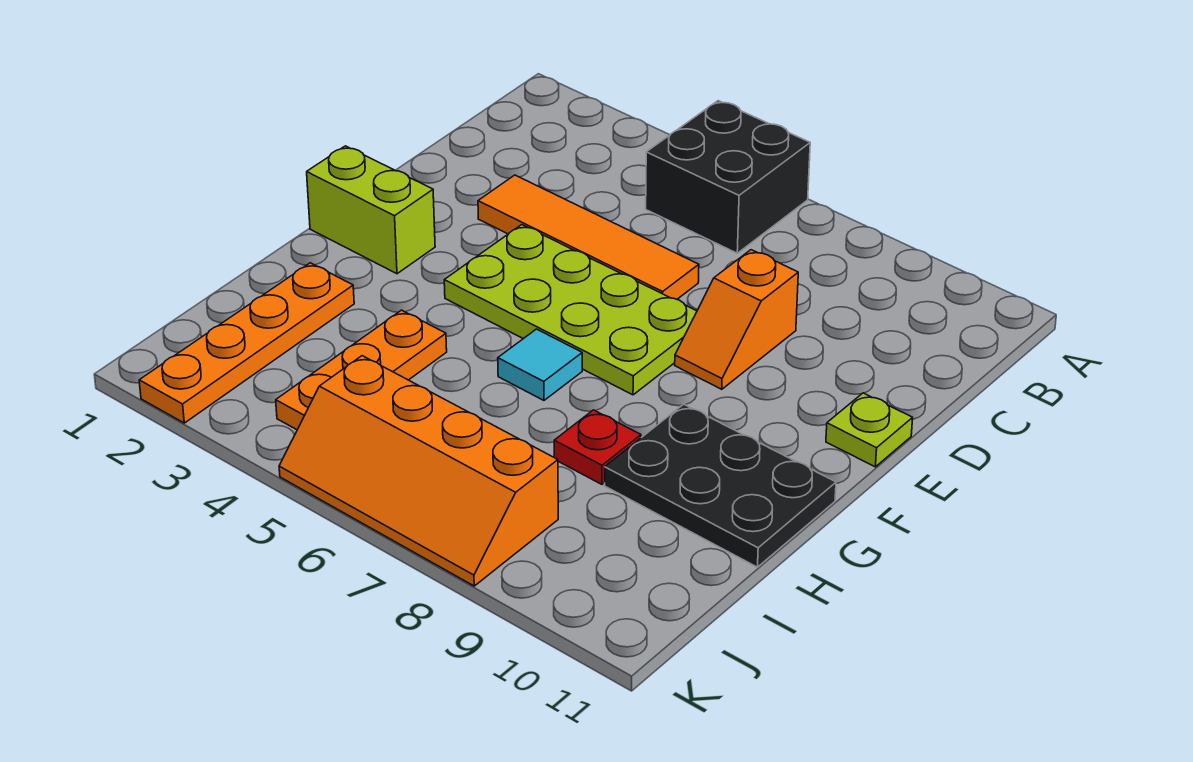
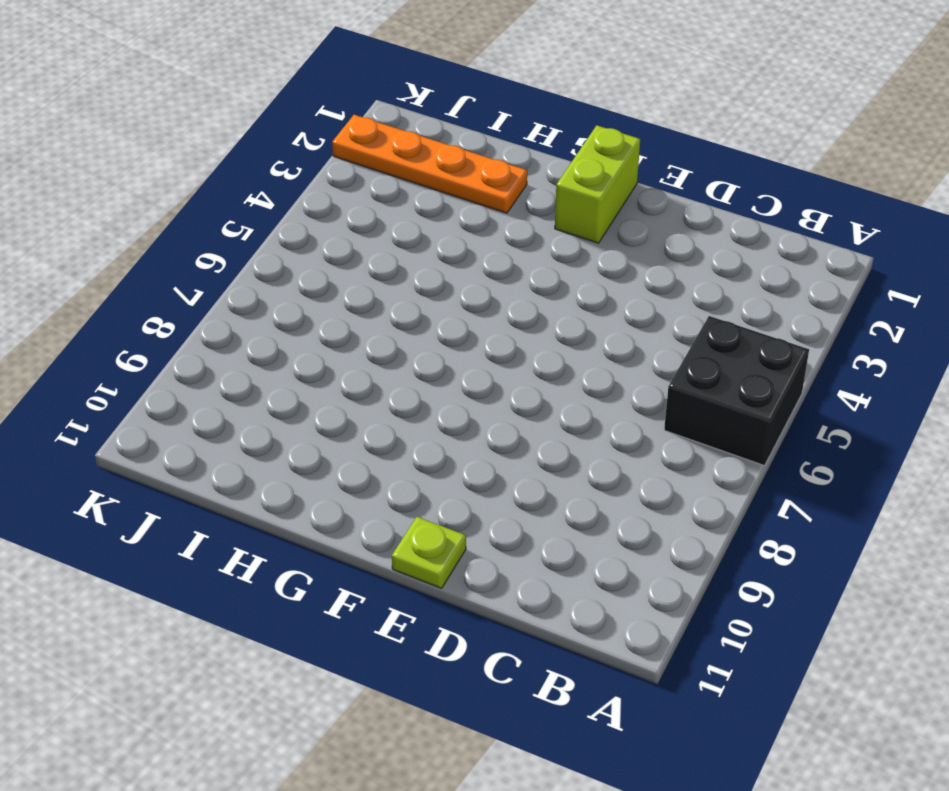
none -> orange tile D3:D6 level 1
none -> orange slope D8:E8 level 1 top D
none -> lime plate E4:F7 level 1

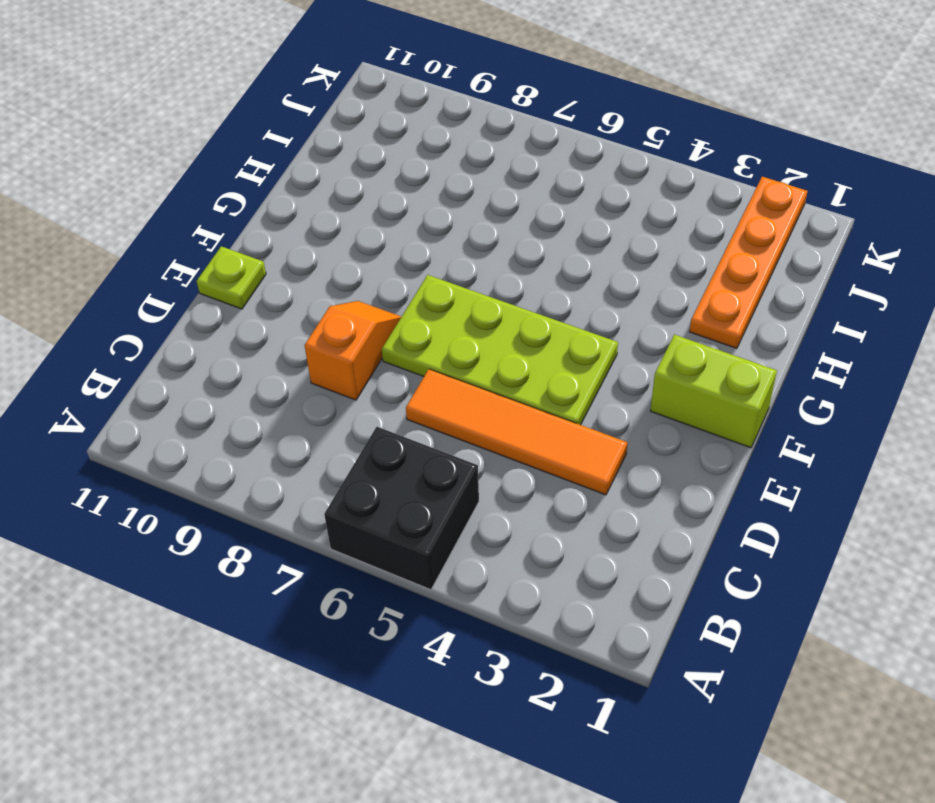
none -> cyan tile G6 level 1
none -> black plate G9:H11 level 1
none -> orange plate H4:J4 level 1

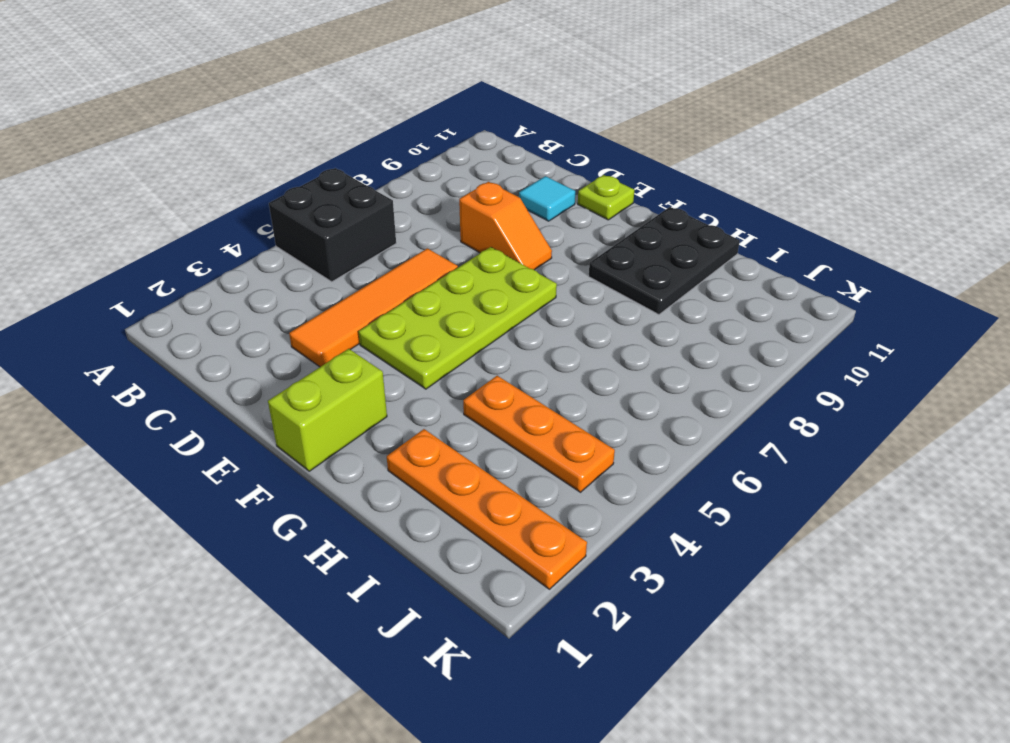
cyan tile D10 level 1 -> cyan tile G6 level 1
none -> red plate H8 level 1
none -> orange slope J5:K8 level 1 top J

